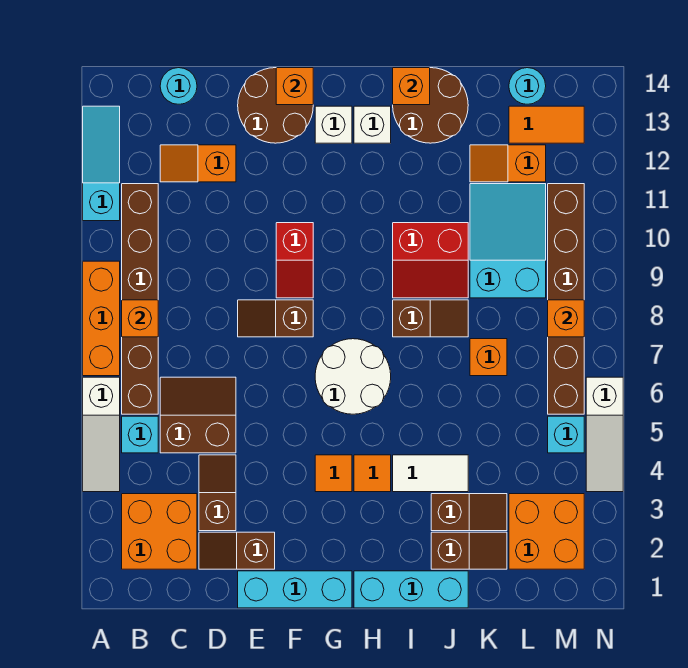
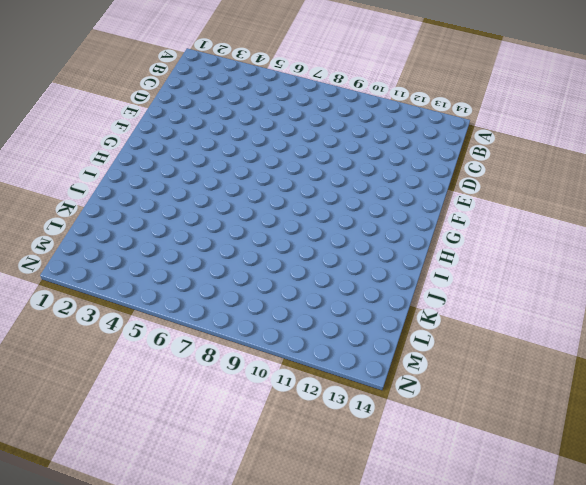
none -> white slope A4:A6 level 1 top 6
none -> orange brick A7:A9 level 1
none -> cyan slope A11:A13 level 1 top 11
none -> orange brick B2:C3 level 1

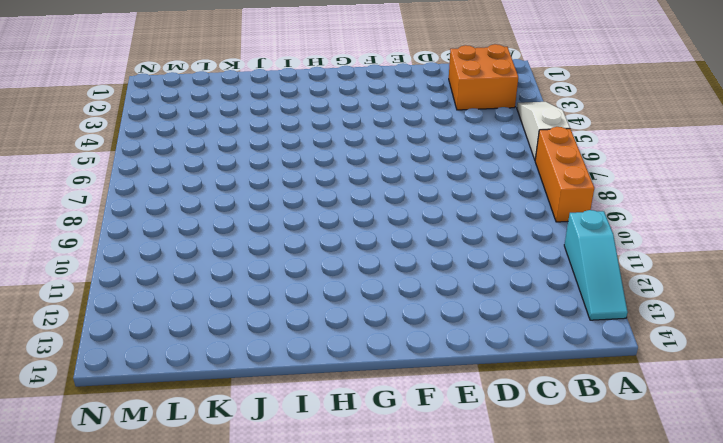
none -> cyan brick B5 level 1
none -> brown brick B6:B11 level 1
none -> brown slope C5:D6 level 1 top 5
none -> orange slope C12:D12 level 1 top D

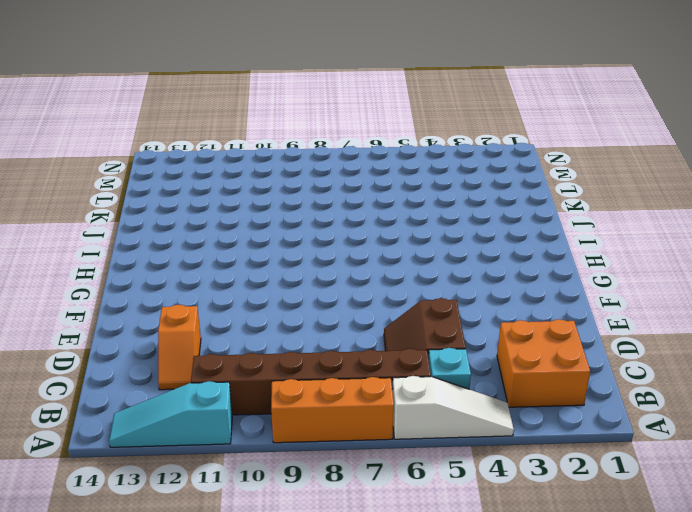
none -> cyan round brick C14 level 1
none -> brown slope D2:E2 level 1 top E
none -> brown slope D3:D4 level 1 top 3
none -> cyan brick E1:G1 level 1

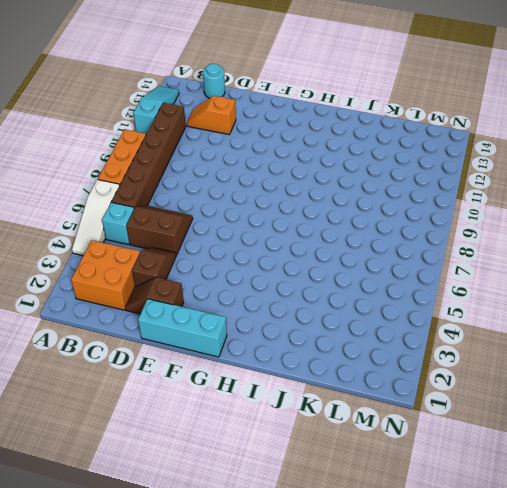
none -> brown slope E8:F8 level 1 top F
none -> brown round brick E13:F14 level 1
none -> red slope F9:F10 level 1 top 10
none -> orange tile G4 level 1

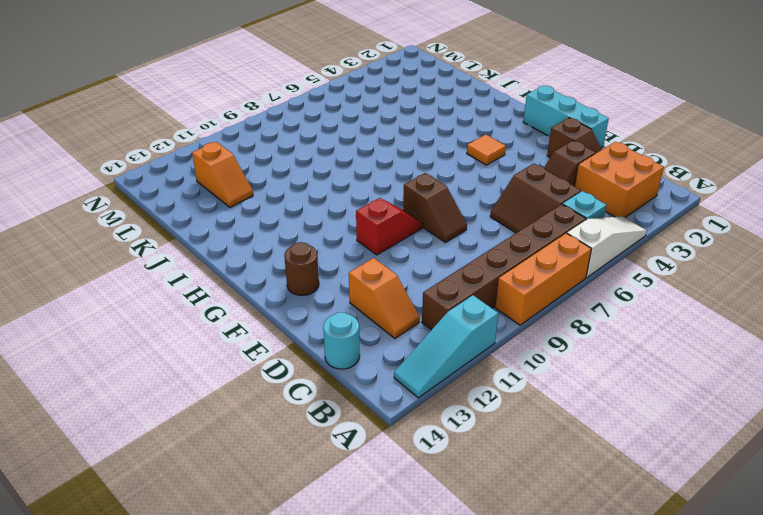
brown round brick F13 level 1 -> brown round brick E13:F14 level 1
none -> white round brick G6:H7 level 1
none -> white brick G13 level 1
none -> cyan brick H1:J1 level 1
none -> orange tile H4 level 1

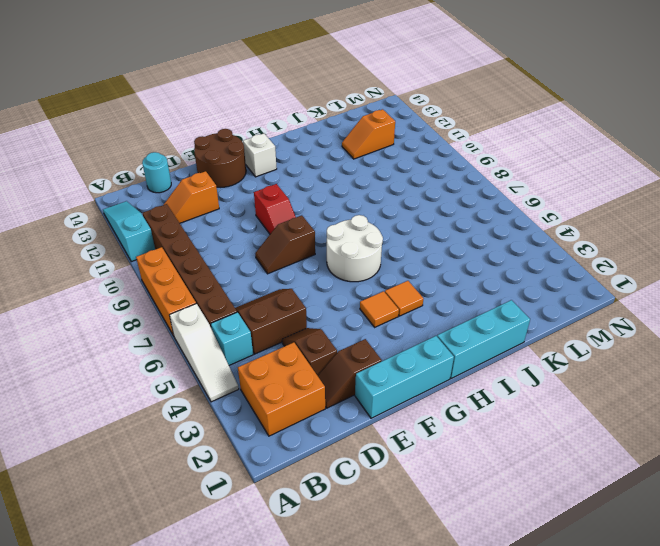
none -> white brick H13 level 1
none -> white tile I4:J4 level 1
none -> brown slope I8:J8 level 1 top I
none -> red slope I9:J10 level 1 top 10

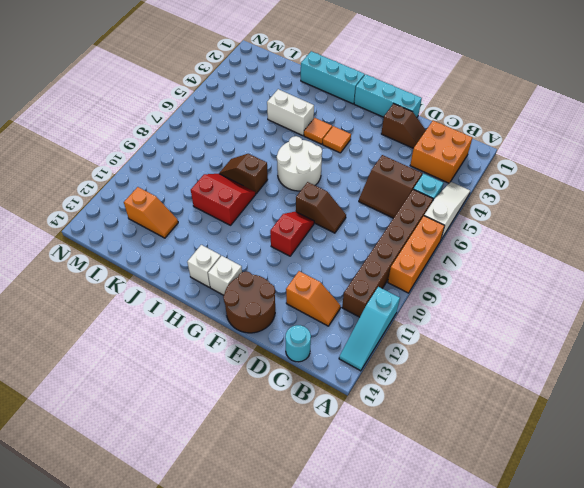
white brick I4:J4 level 1 -> white tile I4:J4 level 1
none -> brown slope D3:D4 level 1 top 3
none -> brown round brick I13:J14 level 1
none -> brown slope J2:K2 level 1 top J
none -> brown slope J3:K3 level 1 top J

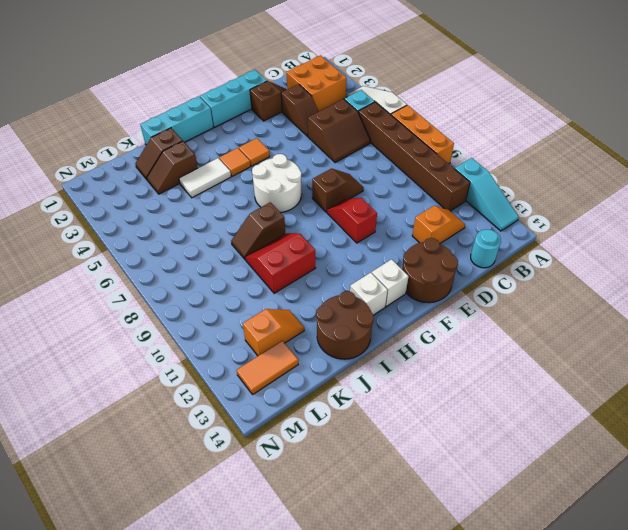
none -> orange brick K7 level 1
none -> cyan slope K9:L11 level 1 top 9
none -> orange brick L2:M3 level 1
none -> cyan round brick L14 level 1

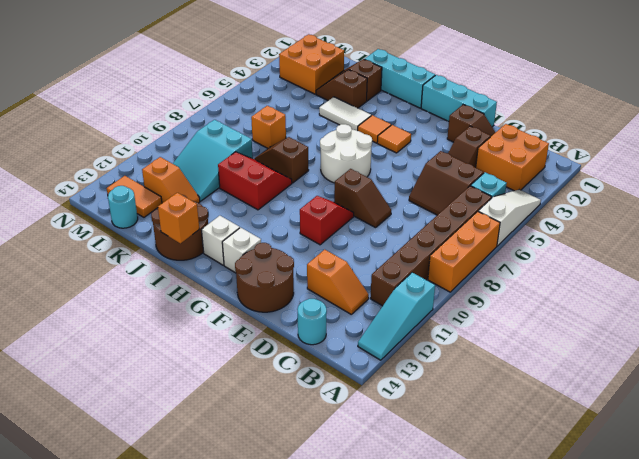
none -> cyan brick M5 level 1
none -> brown brick M6:M11 level 1
none -> white slope N4:N6 level 1 top 6
none -> orange brick B8 level 2

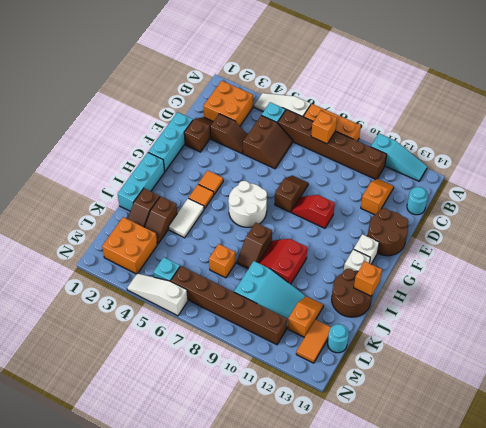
none -> orange brick F14 level 2
none -> orange brick M8 level 2

